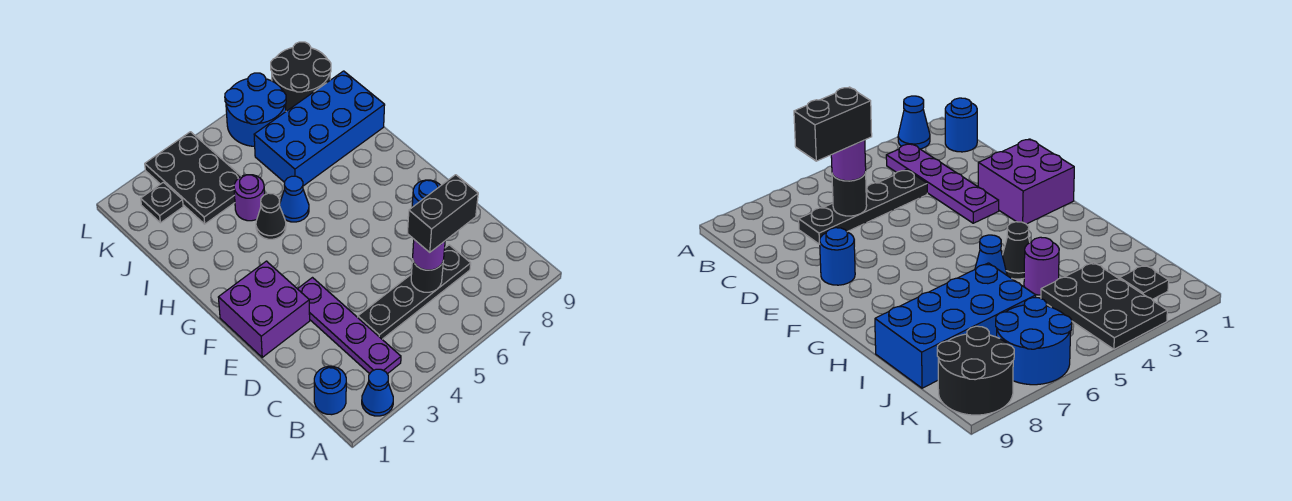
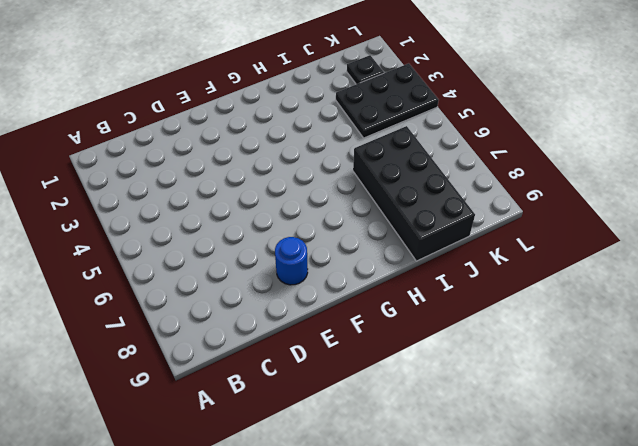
black brick I6:J9 level 1 -> blue brick I6:J9 level 1
none -> blue cone A2 level 1
none -> blue round brick B1 level 1
none -> purple plate B3:E3 level 1

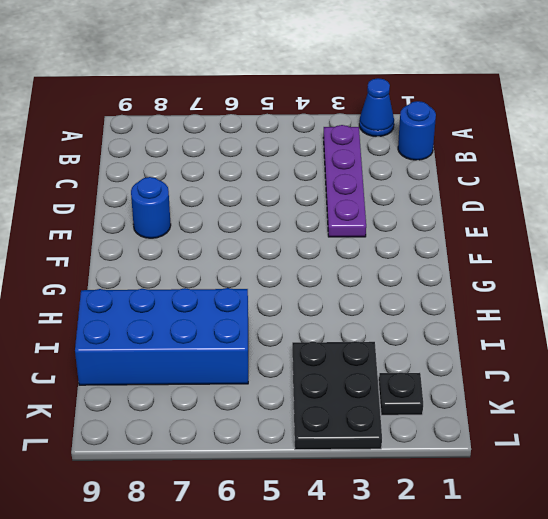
none -> black plate C4:C7 level 1
none -> purple brick E1:F2 level 1
none -> black cone H4 level 1

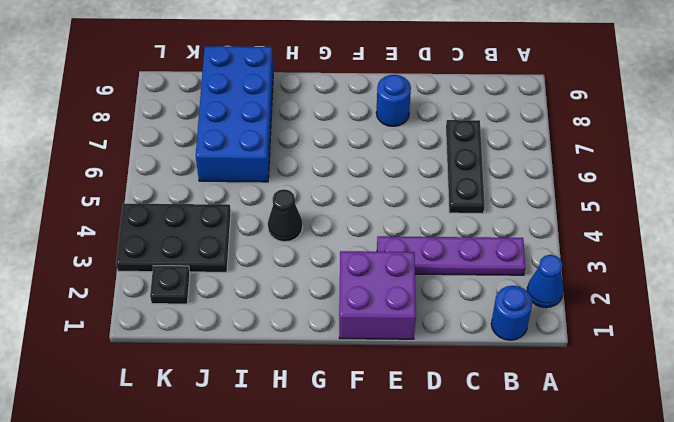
black plate C5:C7 level 1 -> black plate C4:C7 level 1
none -> blue cone H5 level 1
none -> purple round brick I4 level 1
none -> blue round brick K6:L7 level 1

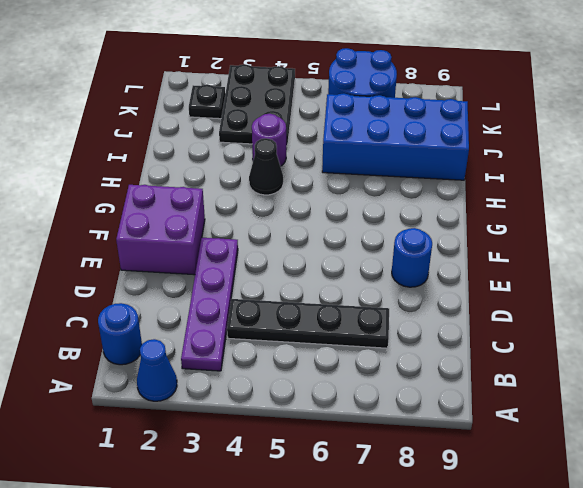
none -> blue cone H5 level 1
none -> black round brick K8:L9 level 1
none -> black round brick C6 level 2

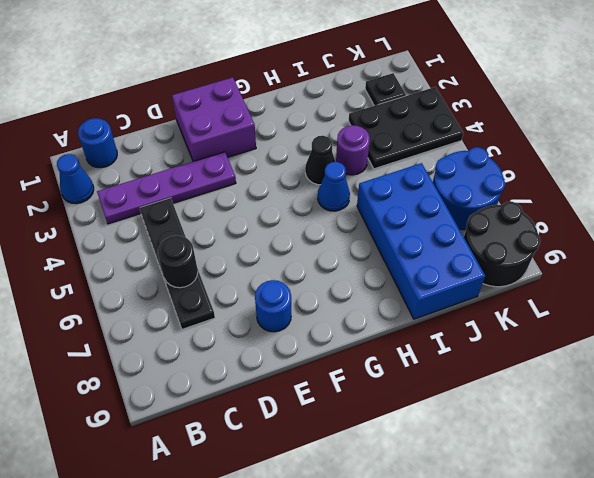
none -> purple round brick C6 level 3
none -> black brick C6:C7 level 4

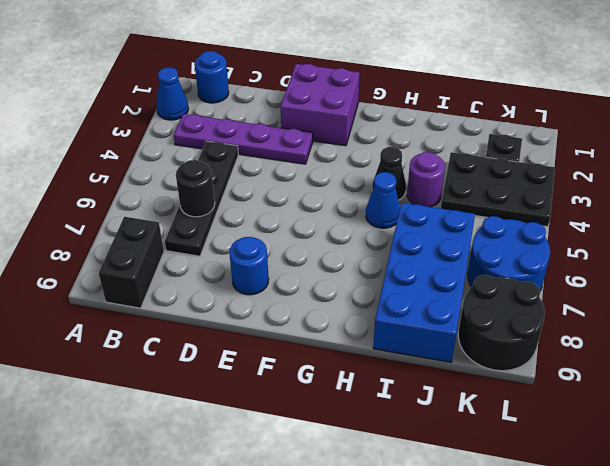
black brick B8:B9 level 1 -> black brick C6:C7 level 4
none -> purple round brick C6 level 3

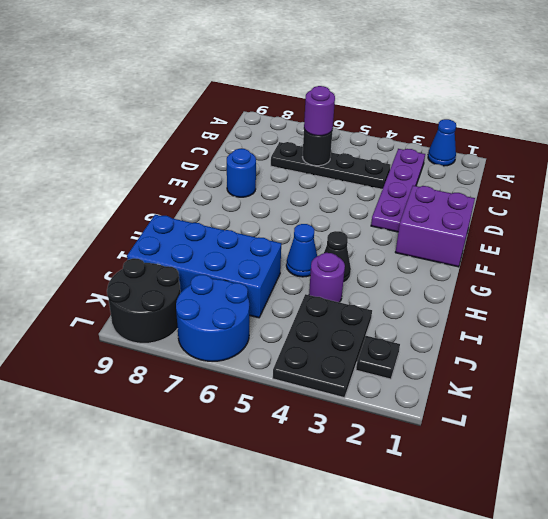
none -> blue round brick B1 level 1
none -> black brick C6:C7 level 4

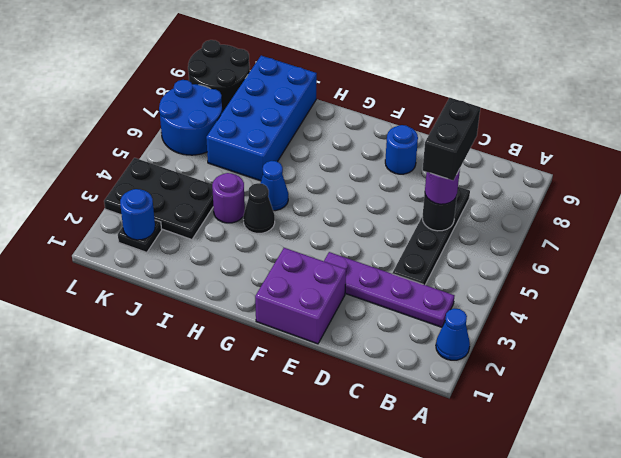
blue round brick K2 level 2 -> blue round brick B1 level 1

